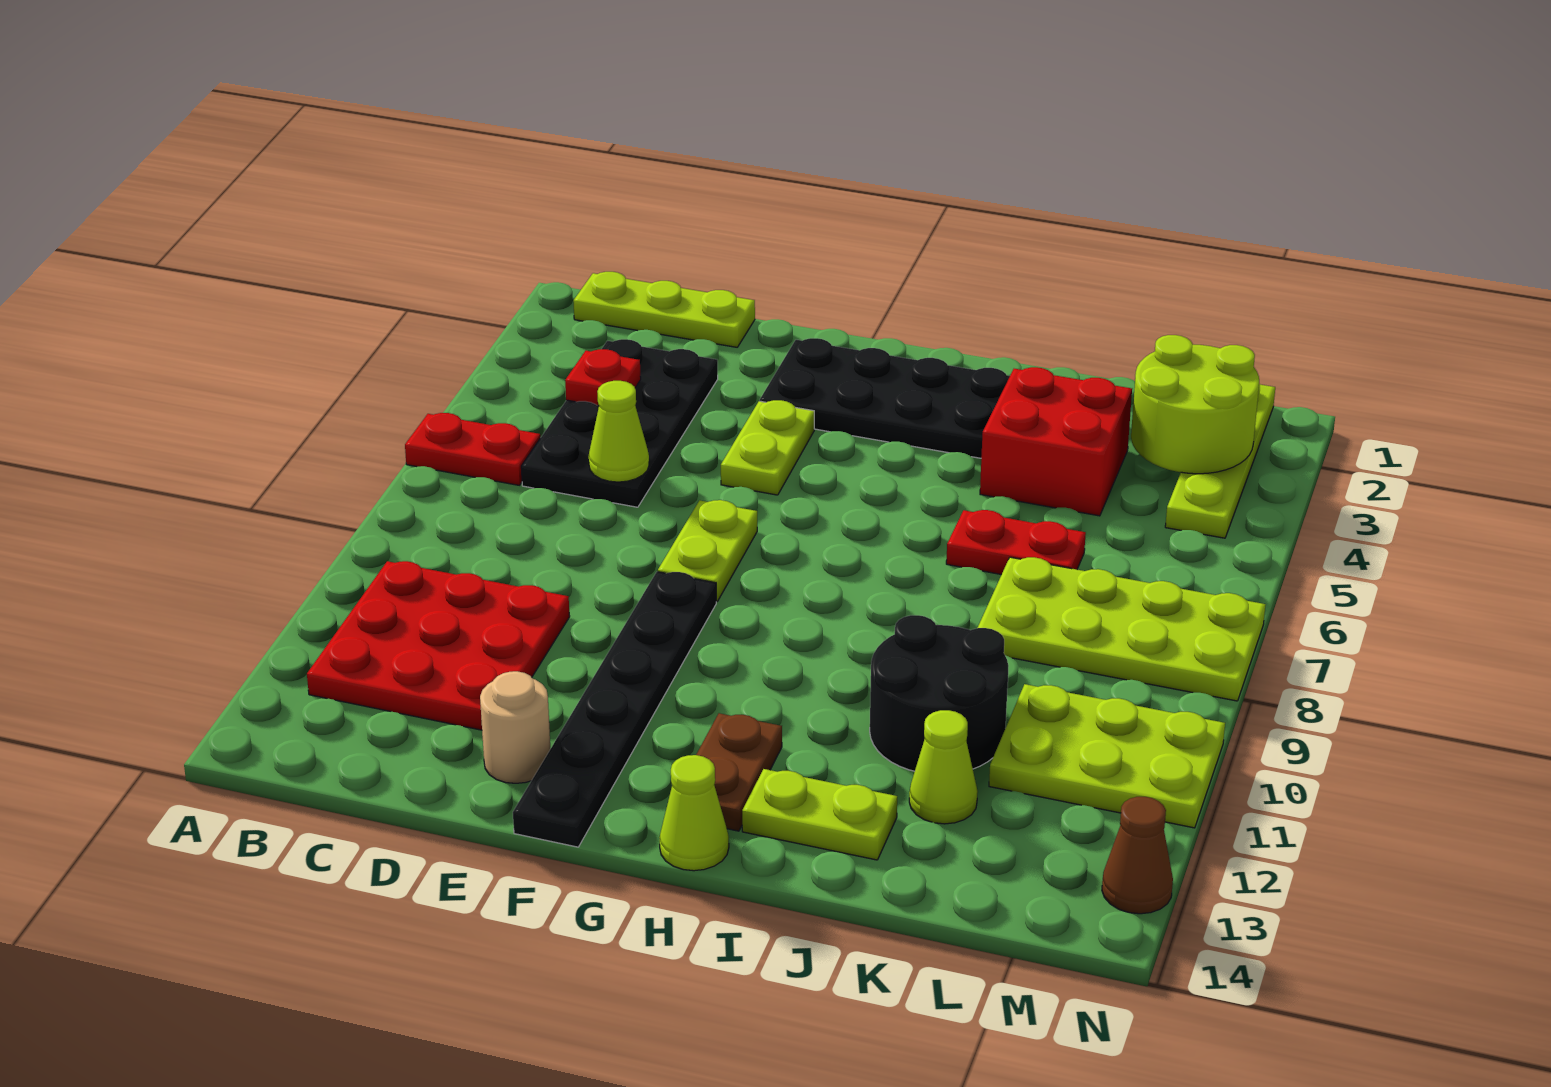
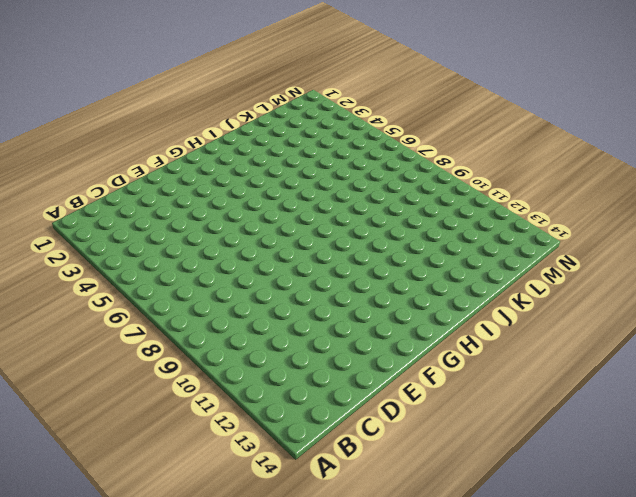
none -> red plate A6:B6 level 1
none -> lime plate B1:D1 level 1
none -> red plate B10:D12 level 1

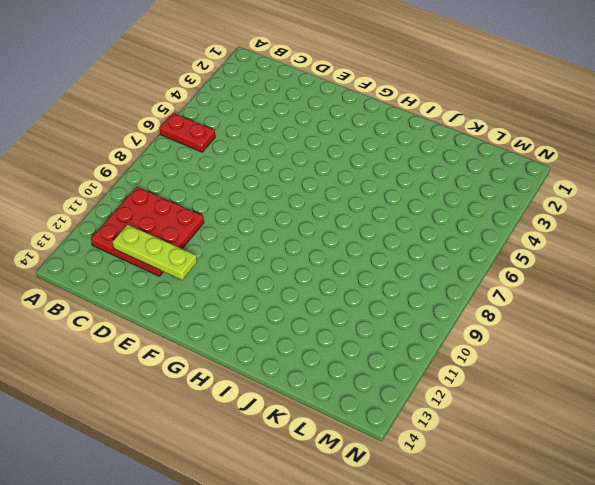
lime plate C12:E12 level 2 -> lime plate B1:D1 level 1
none -> black plate C3:D6 level 1
none -> tan round brick E13 level 1
none -> black plate F2:I3 level 1

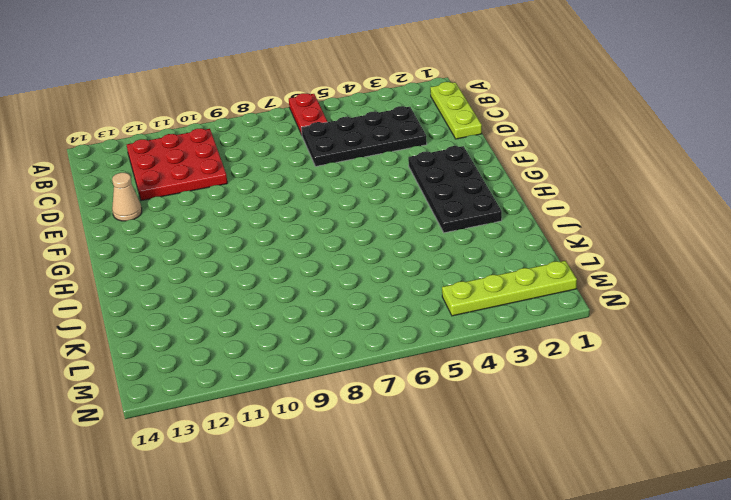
tan cone E13 level 1 -> tan round brick E13 level 1
none -> lime plate F4:F5 level 1
none -> lime plate F7:F8 level 1
none -> black plate F9:F14 level 1

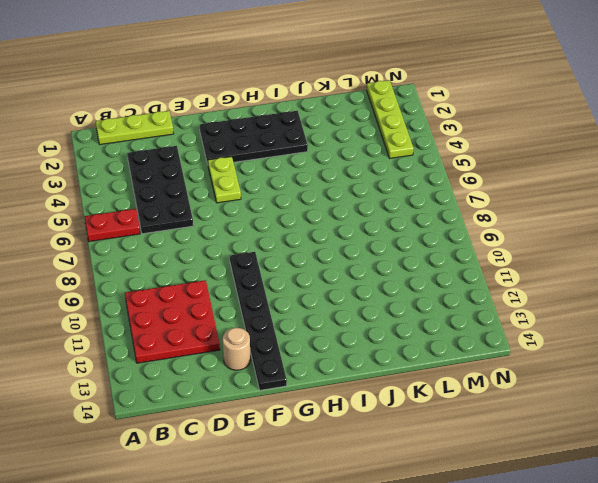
none -> lime plate F7:F8 level 1
none -> brown plate H12:H13 level 1
none -> lime cone H14 level 1

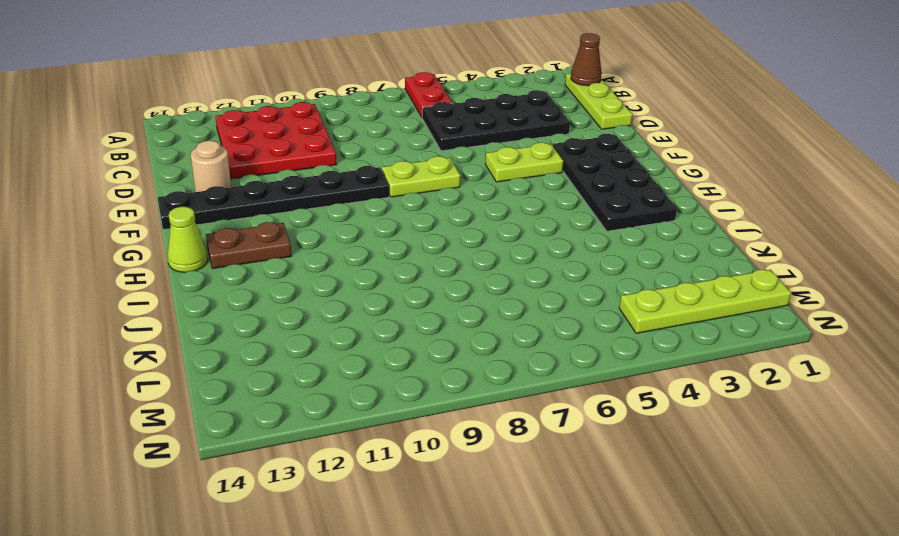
brown cone B1 level 2 -> brown cone N13 level 1
none -> lime plate I13:J13 level 1
none -> red brick J3:K4 level 1
none -> red plate J6:K6 level 1

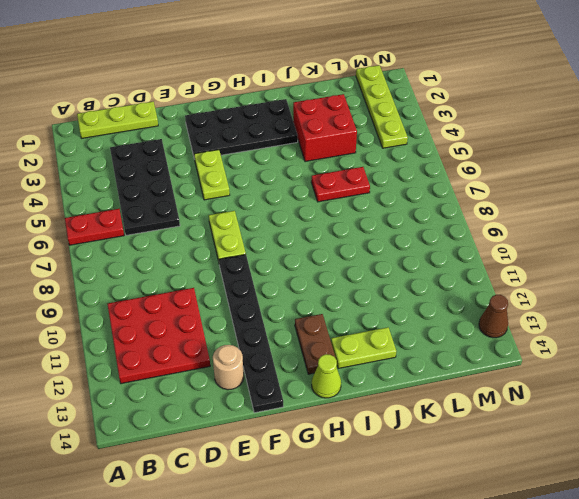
none -> black round brick J10:K11 level 1
none -> lime plate K7:N8 level 1
none -> lime cone K12 level 1

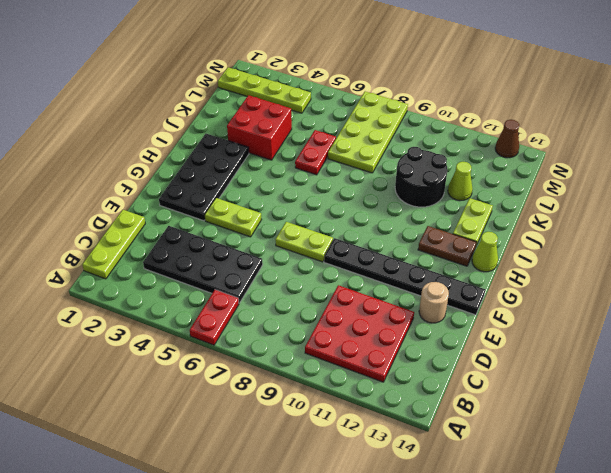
none -> lime plate L10:N11 level 1
none -> red plate C4 level 2
none -> lime cone D6 level 2

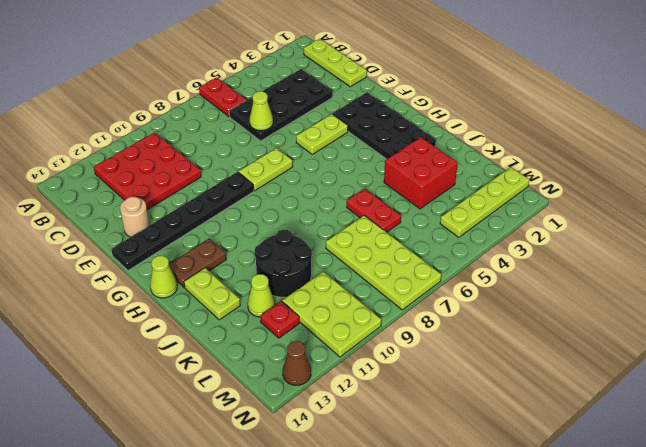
red plate L12 level 1 -> red plate C4 level 2
none -> lime round brick L2:M3 level 2

